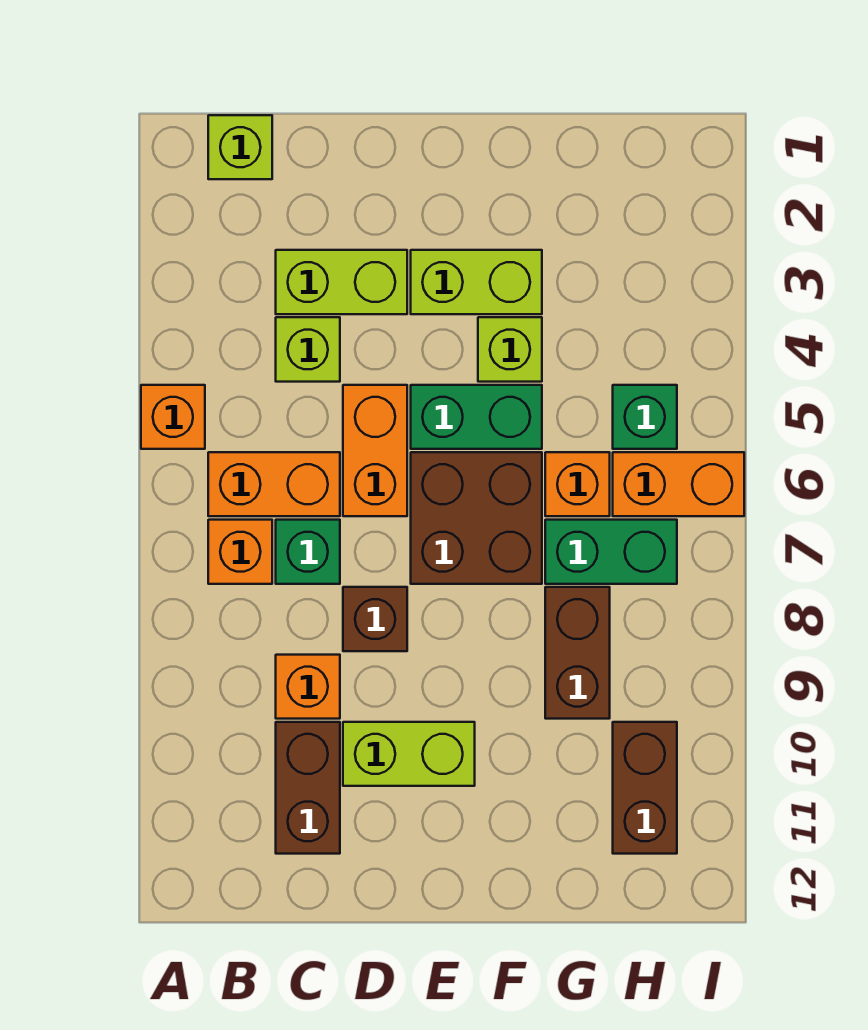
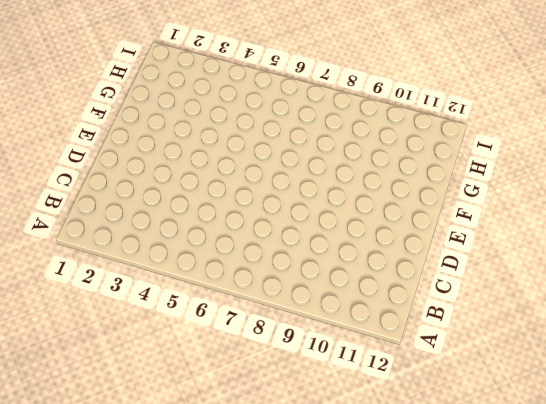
none -> orange brick A5 level 1
none -> lime brick B1 level 1
none -> orange brick B6:C6 level 1

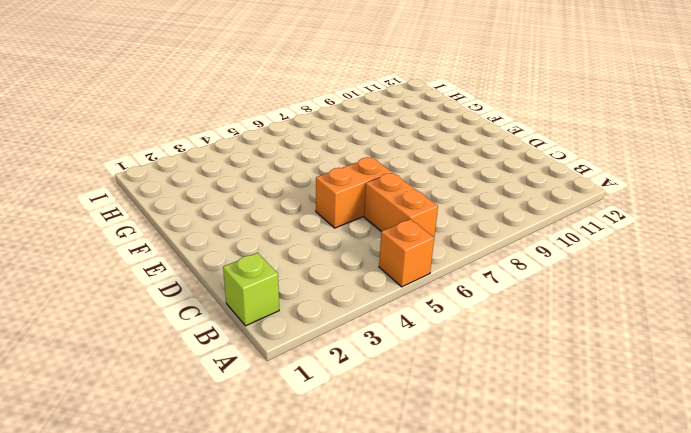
none -> orange brick B7 level 1
none -> lime brick C3:D3 level 1
none -> lime brick C4 level 1

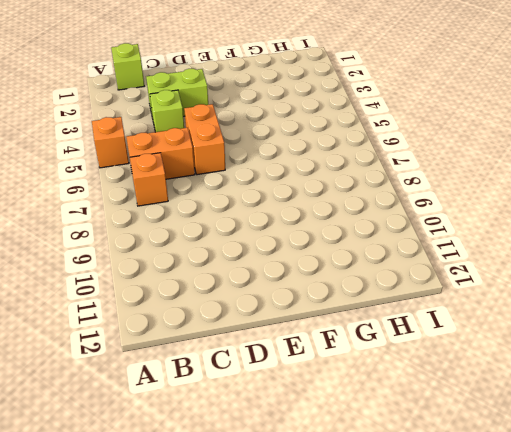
none -> green brick C7 level 1
none -> orange brick C9 level 1
none -> brown brick C10:C11 level 1

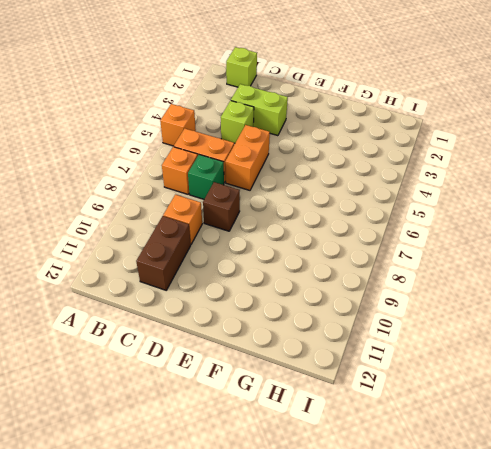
none -> lime brick D10:E10 level 1
none -> lime brick E3:F3 level 1
none -> green brick E5:F5 level 1

